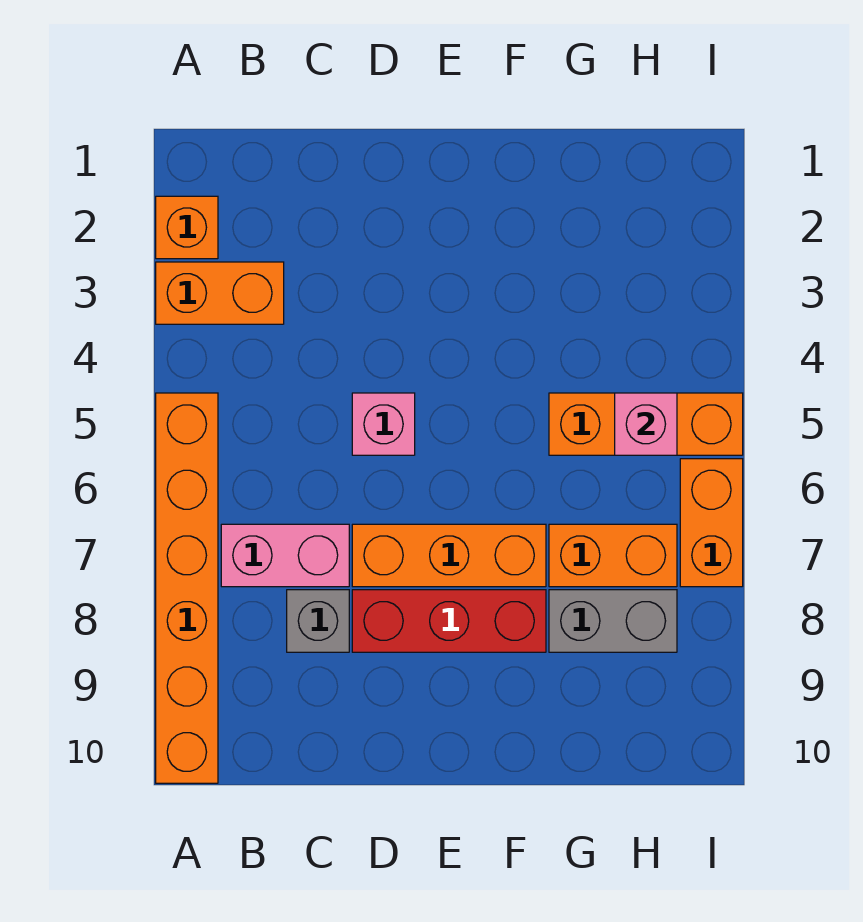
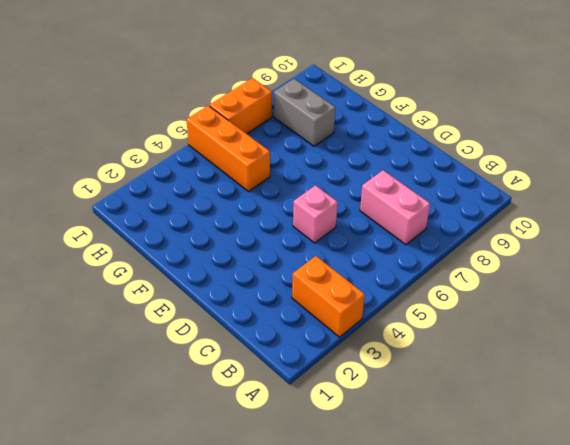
none -> orange brick A2 level 1
none -> orange brick A5:A10 level 1
none -> grey brick C8 level 1

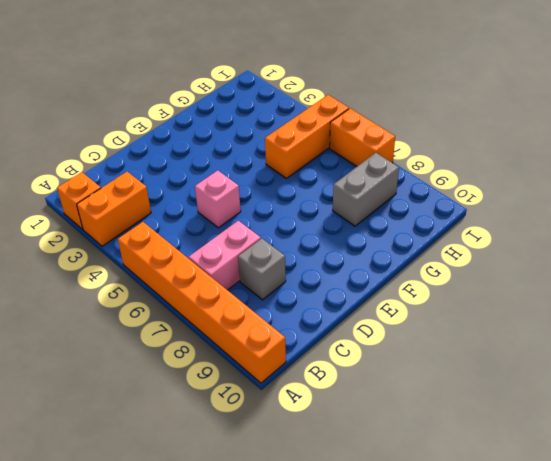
none -> orange brick D7:F7 level 1
none -> red brick D8:F8 level 1
none -> orange brick G7:H7 level 1

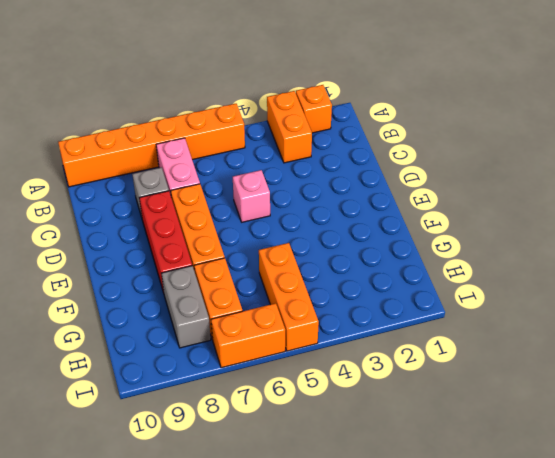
none -> pink brick H5 level 2

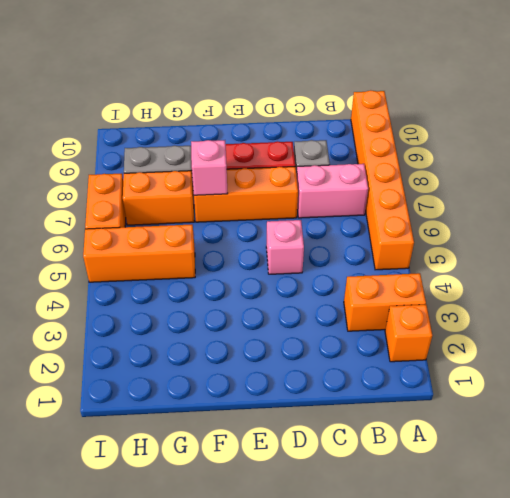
pink brick F7 level 2 -> pink brick H5 level 2

